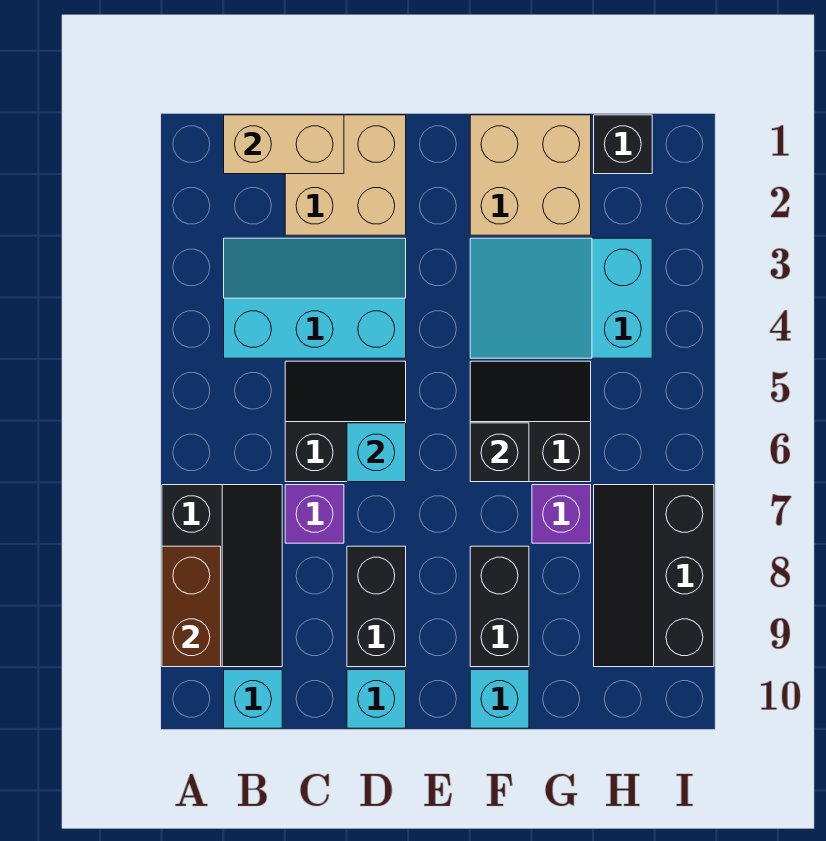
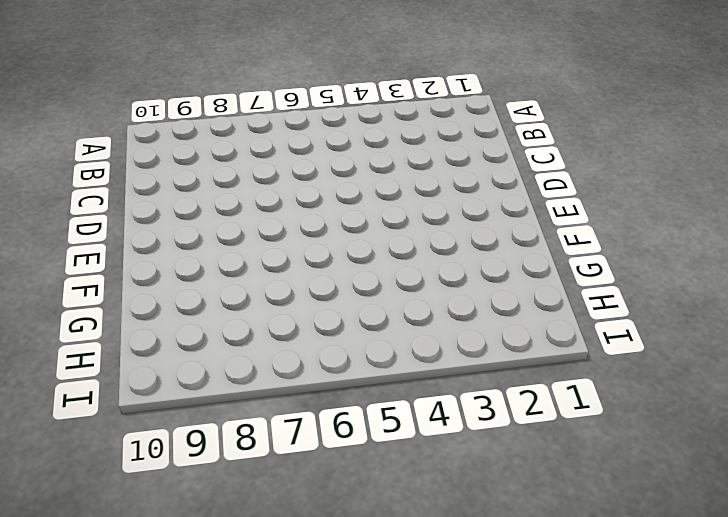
none -> black slope A7:B9 level 1 top A
none -> cyan slope B3:D4 level 1 top 4
none -> cyan brick B10 level 1

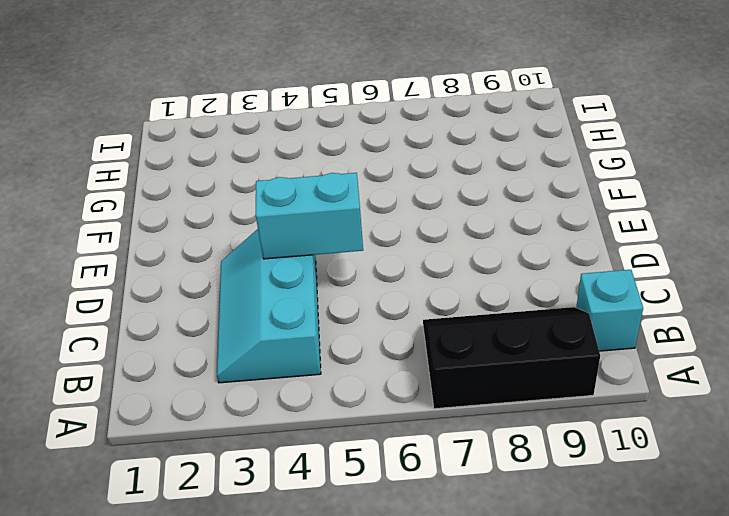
cyan brick D4:D5 level 2 -> none
none -> tan brick C1:D2 level 1
none -> black slope C5:D6 level 1 top 6
none -> purple brick C7 level 1

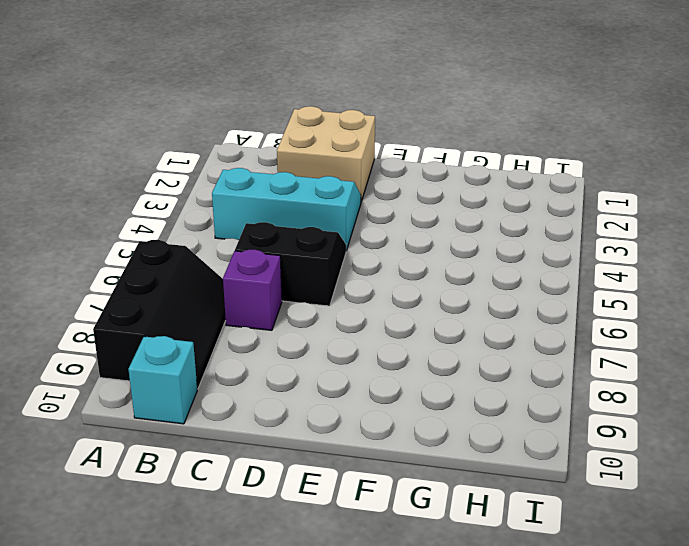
none -> black brick D8:D9 level 1
none -> cyan brick D10 level 1
none -> tan brick F1:G2 level 1

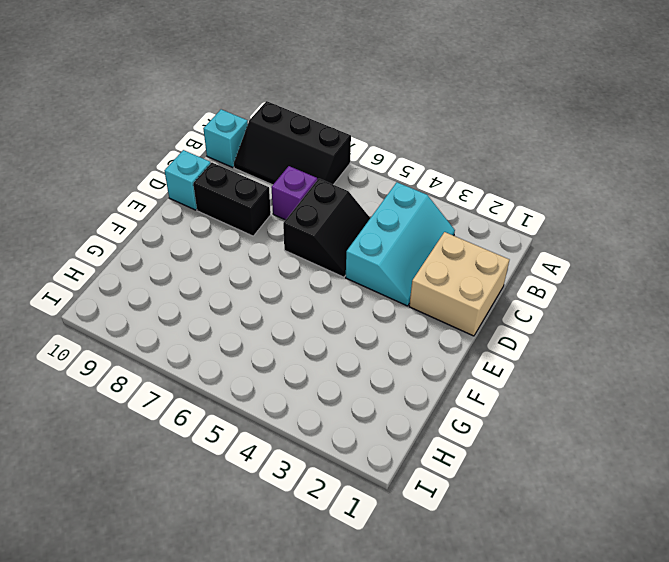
none -> tan brick F1:G2 level 1
none -> cyan slope F3:H4 level 1 top H
none -> black slope F5:G6 level 1 top 6

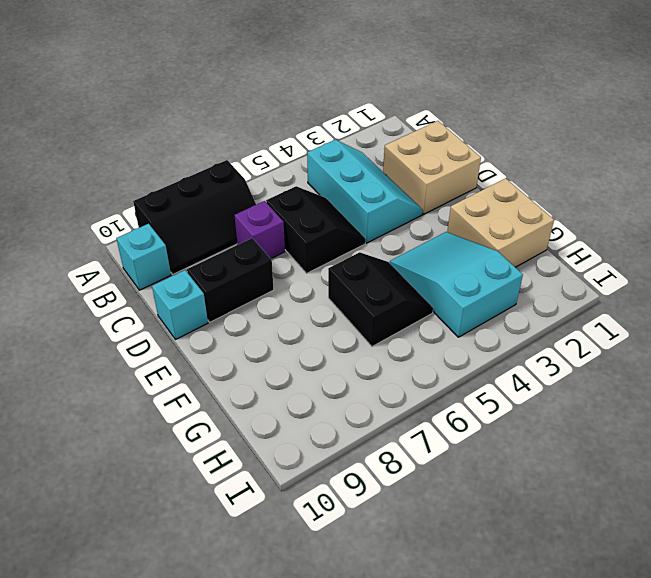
none -> black brick F8:F9 level 1
none -> cyan brick F10 level 1
none -> purple brick G7 level 1

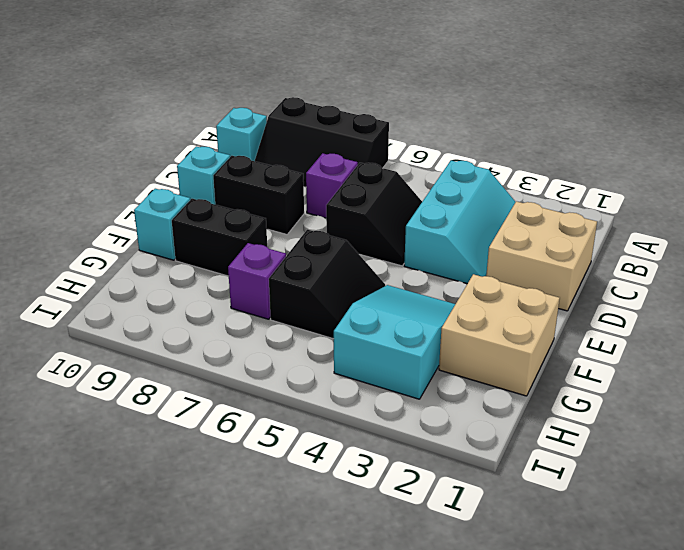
none -> black brick H1 level 1
none -> black slope H7:I9 level 1 top I
none -> brown brick A8:A9 level 2

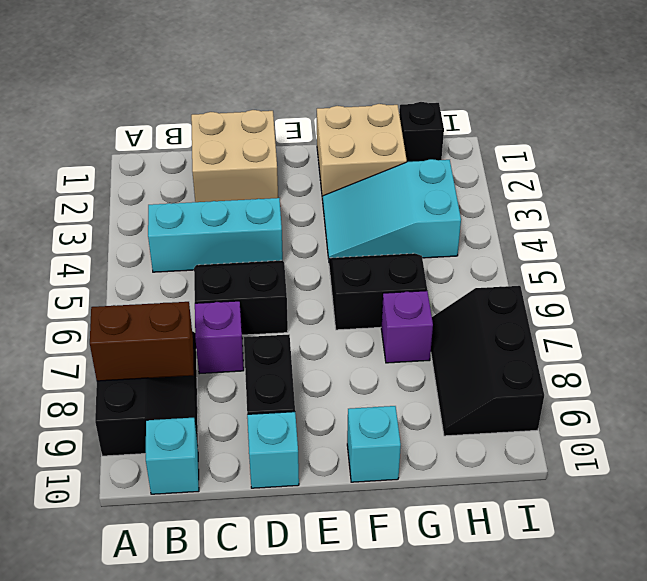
brown brick A8:B8 level 2 -> brown brick A8:A9 level 2
none -> black brick F8:F9 level 1
none -> tan brick B1:C1 level 2
none -> cyan brick D6 level 2

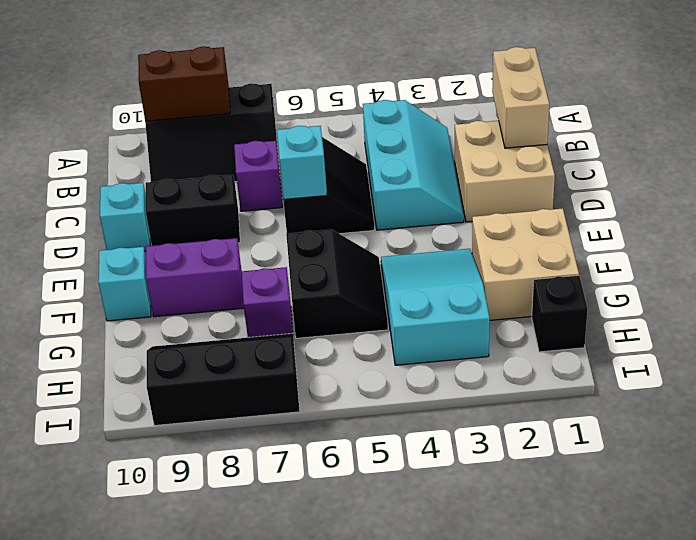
purple brick F8:F9 level 1 -> black brick F8:F9 level 1
none -> cyan brick B10 level 1
none -> black brick F6 level 2

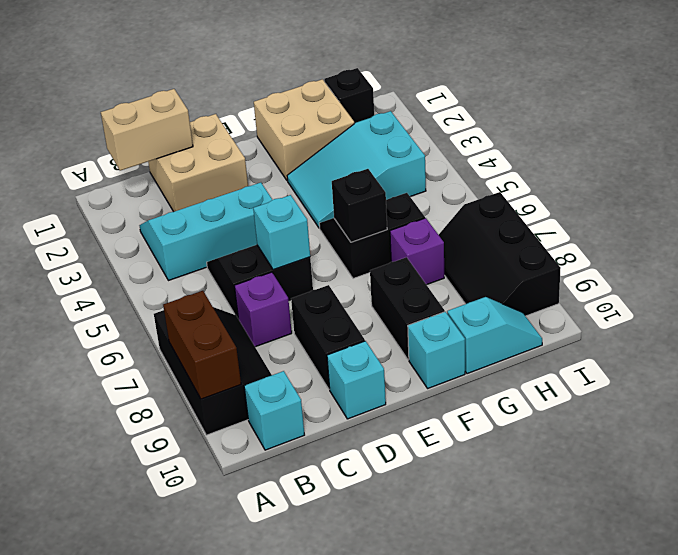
cyan slope G10:H10 level 1 top G -> none

